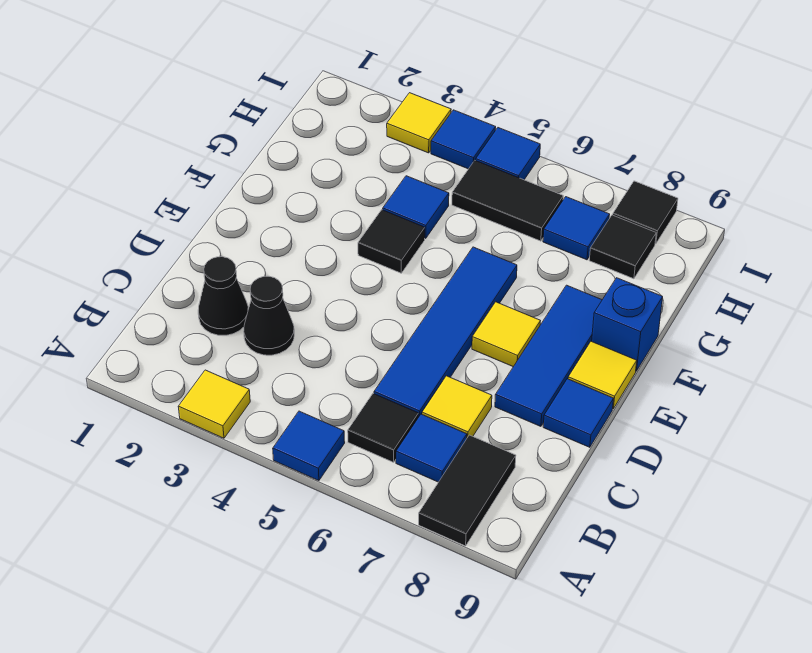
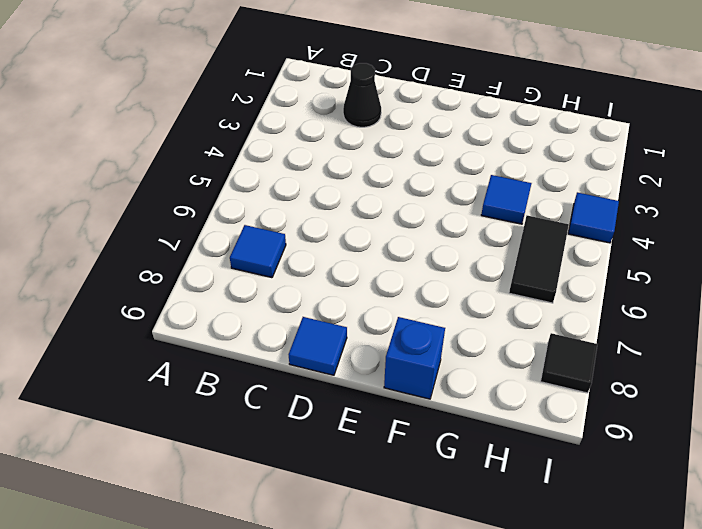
none -> yellow tile A3 level 1
none -> blue tile A5 level 1
none -> black tile A8:B8 level 1

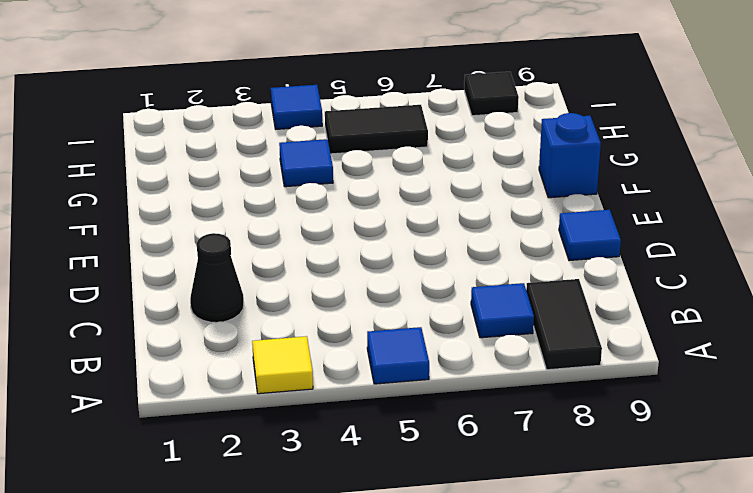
none -> black tile B6 level 1
none -> black cone C3 level 1
none -> blue tile C6:F6 level 1

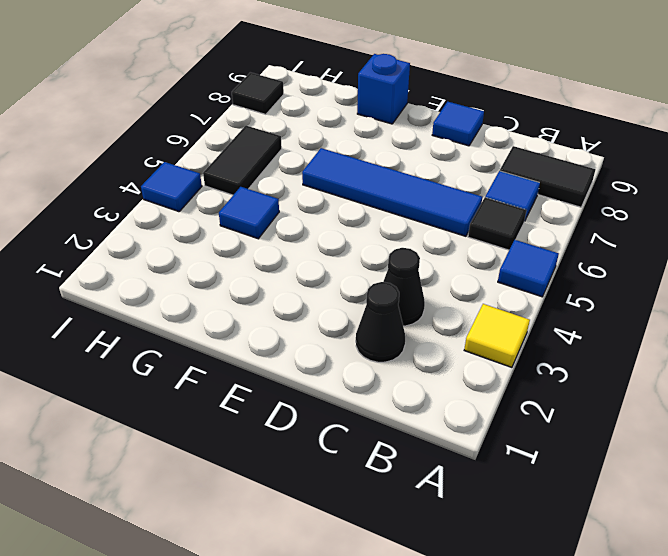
none -> yellow tile C7 level 1
none -> blue tile D8:F8 level 1
none -> yellow tile E7 level 1

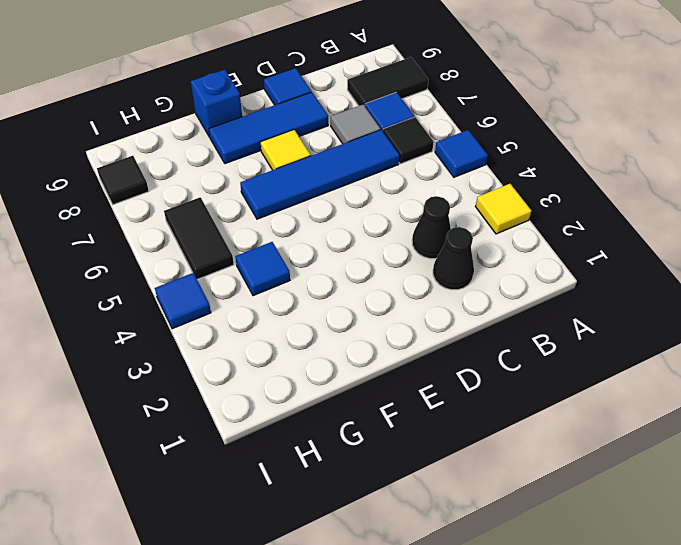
grey tile C7 level 1 -> yellow tile C7 level 1
none -> yellow tile E9 level 1
none -> black tile F4 level 1
none -> blue tile H7 level 1

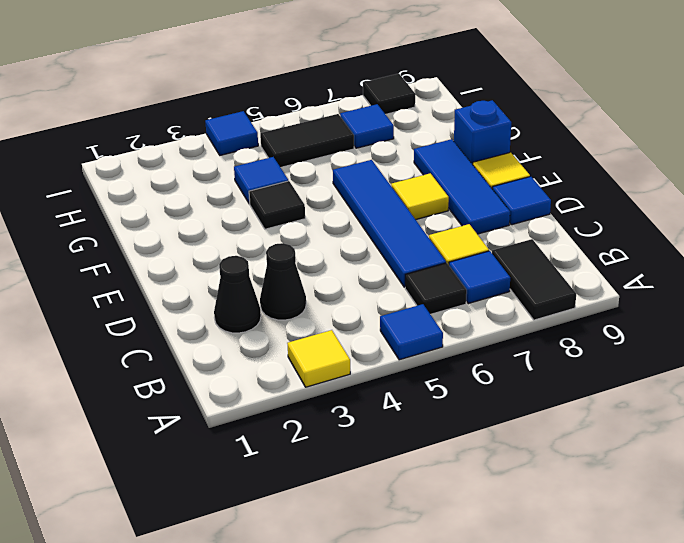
none -> black tile H8 level 1
none -> yellow tile I3 level 1
none -> blue tile I5 level 1

